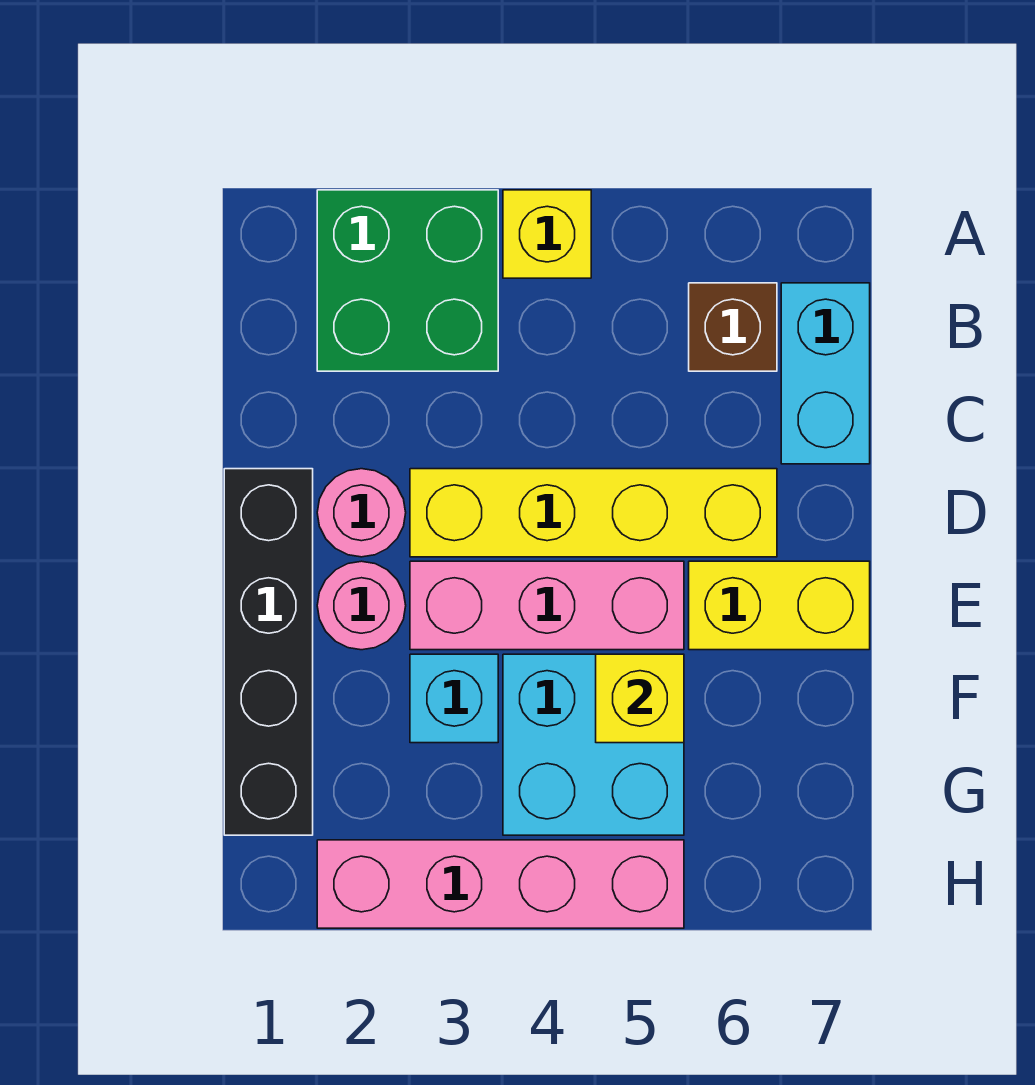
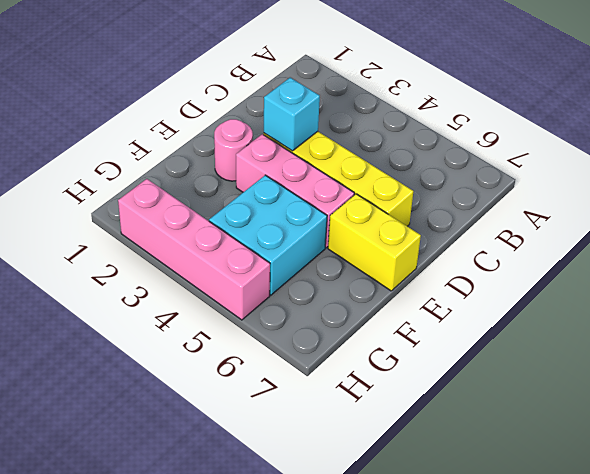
cyan brick D3 level 2 -> cyan brick F3 level 1
none -> green brick A2:B3 level 1
none -> yellow brick A4 level 1
none -> brown brick B6 level 1

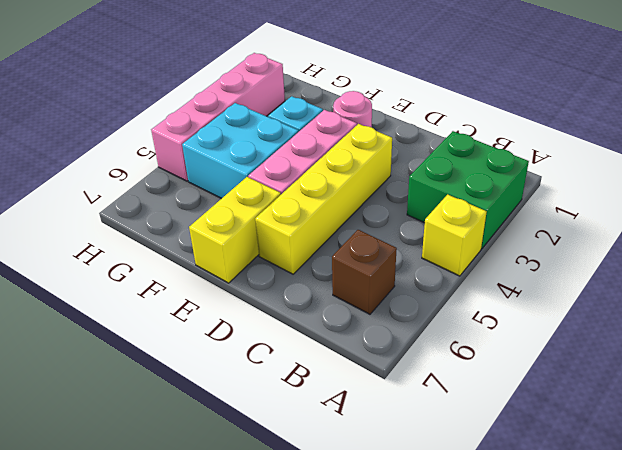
none -> cyan brick B7:C7 level 1
none -> black brick D1:G1 level 1
none -> pink round brick D2 level 1

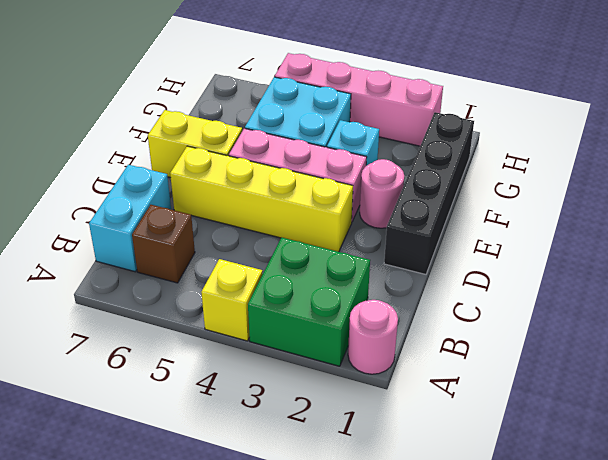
pink round brick A1 level 1 -> pink round brick D2 level 1
none -> yellow brick F5 level 2

